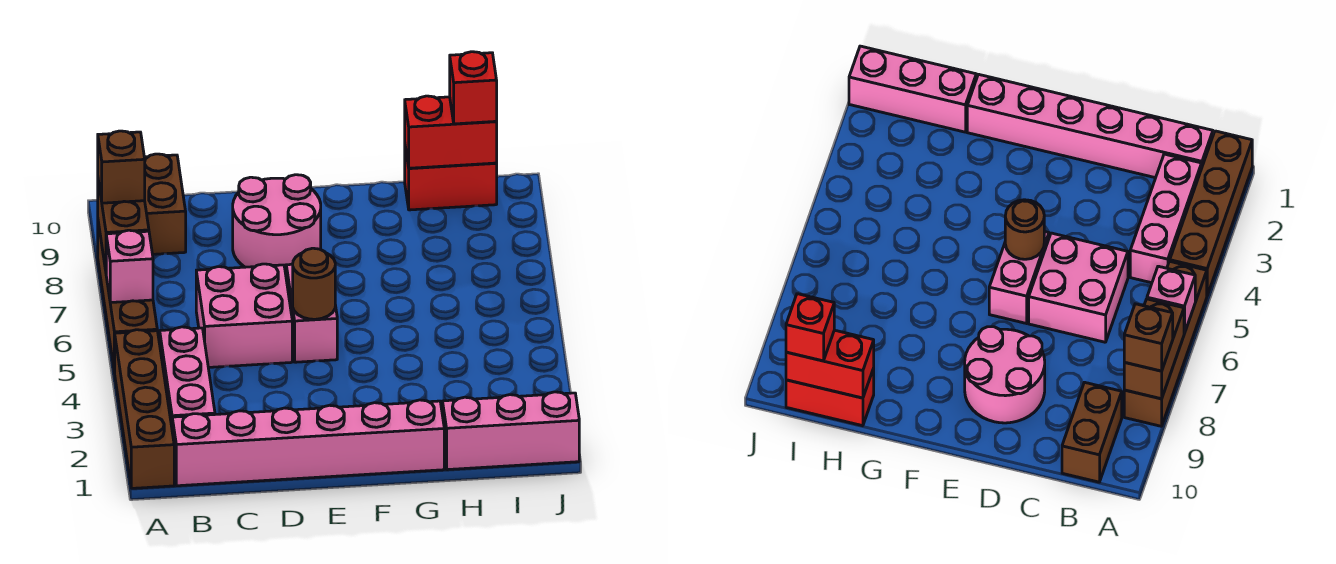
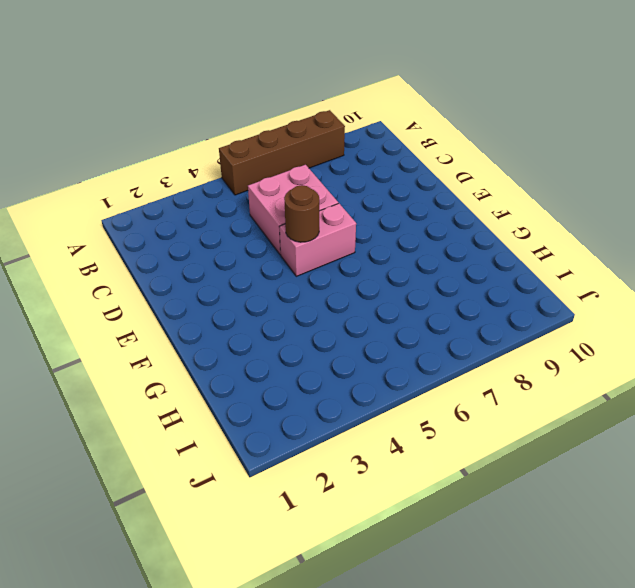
none -> brown brick A1:A4 level 1
none -> pink brick B1:G1 level 1
none -> pink brick B2:B4 level 1

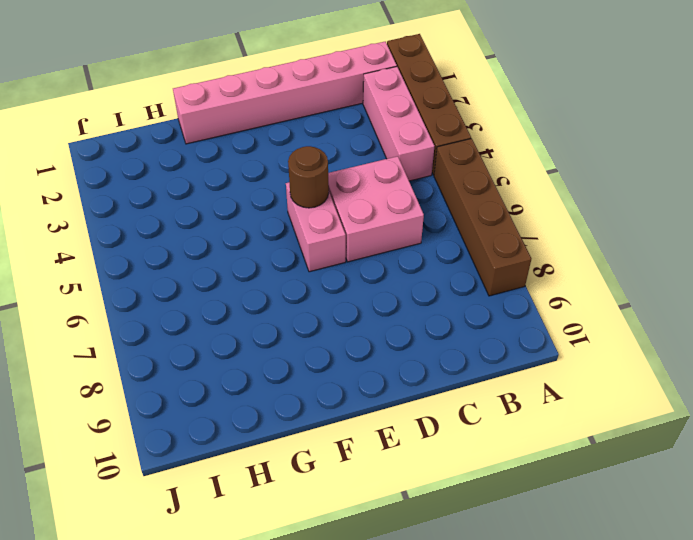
none -> brown brick B9:B10 level 1
none -> pink round brick D8:E9 level 1
none -> pink brick H1:J1 level 1

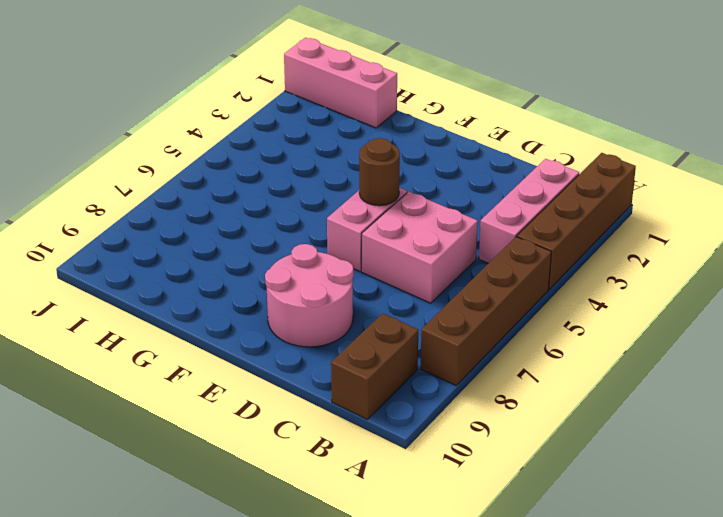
none -> pink brick B1:G1 level 1
none -> red brick H10:I10 level 1
none -> pink brick A6 level 2

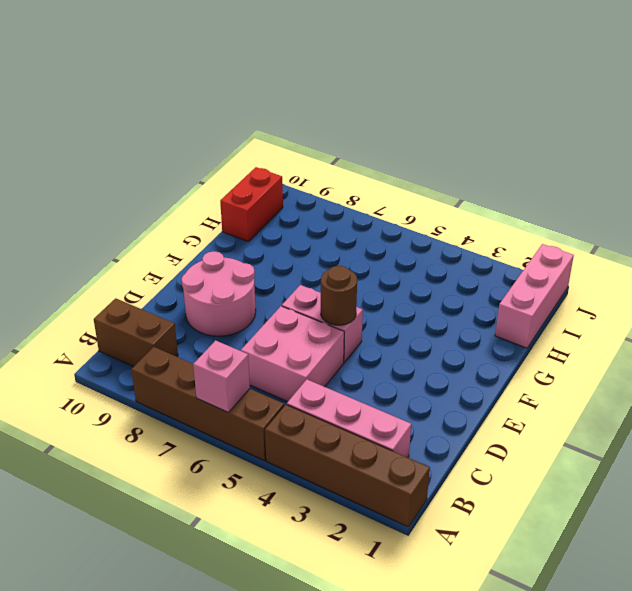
none -> pink brick B1:G1 level 1
none -> brown brick A7:A8 level 2
none -> red brick H10:I10 level 2

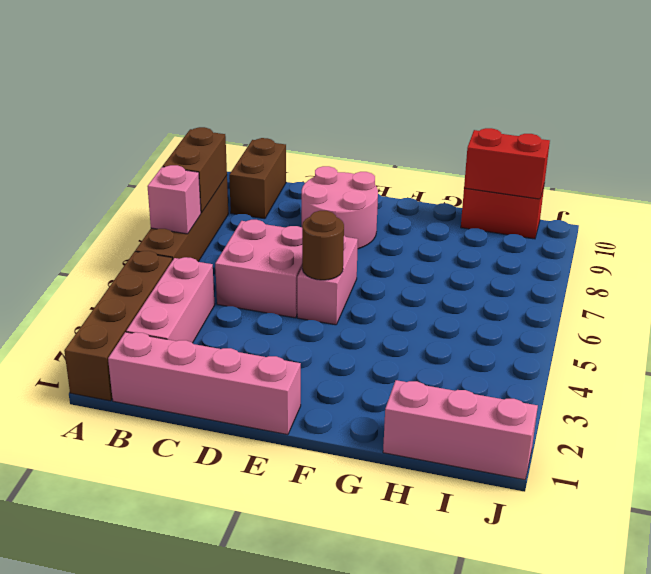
pink brick B1:E1 level 1 -> pink brick B1:G1 level 1
none -> brown brick A8 level 3
none -> red brick I10 level 3

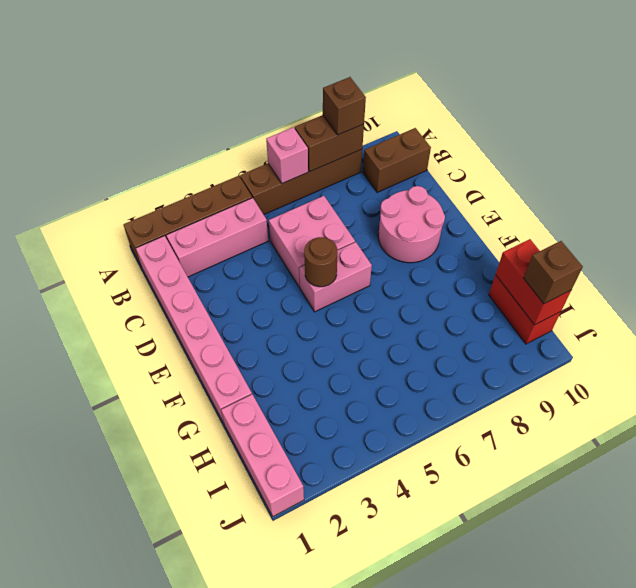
brown brick I10 level 3 -> red brick I10 level 3

